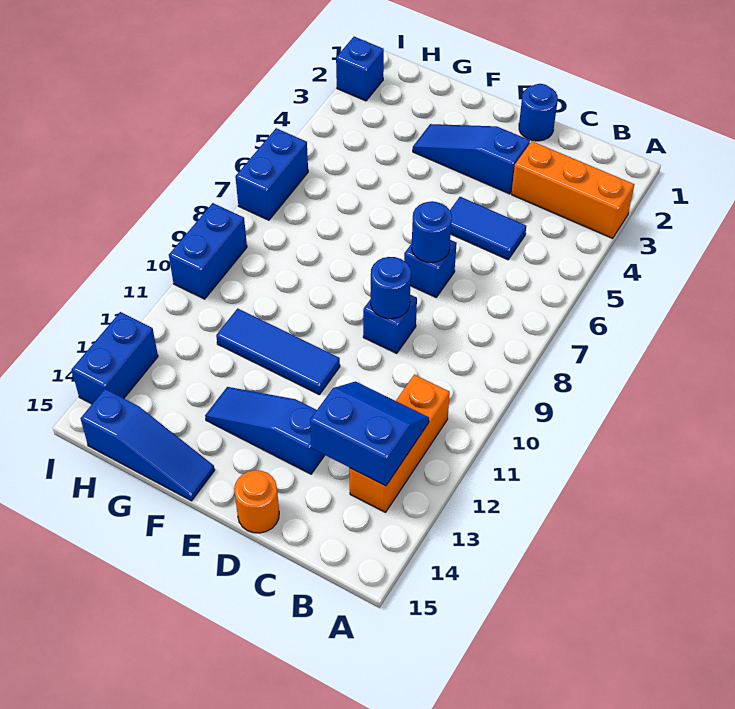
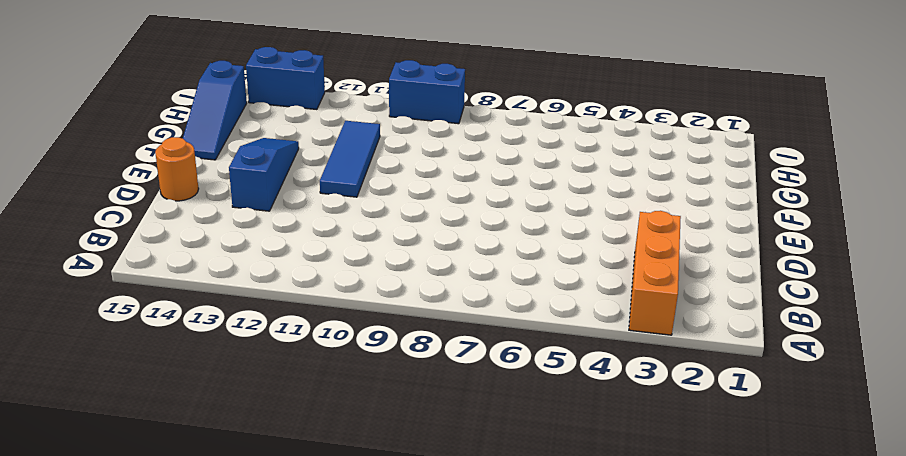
none -> orange brick B11:B13 level 1
none -> blue tile C5:D5 level 1
none -> blue round brick D1 level 1

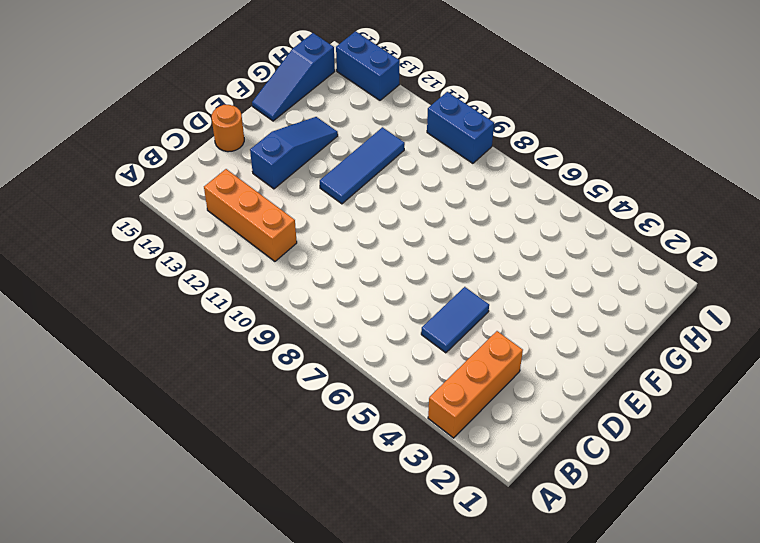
none -> blue round brick D1 level 1
none -> blue slope D3:F3 level 1 top D
none -> blue brick D7 level 1

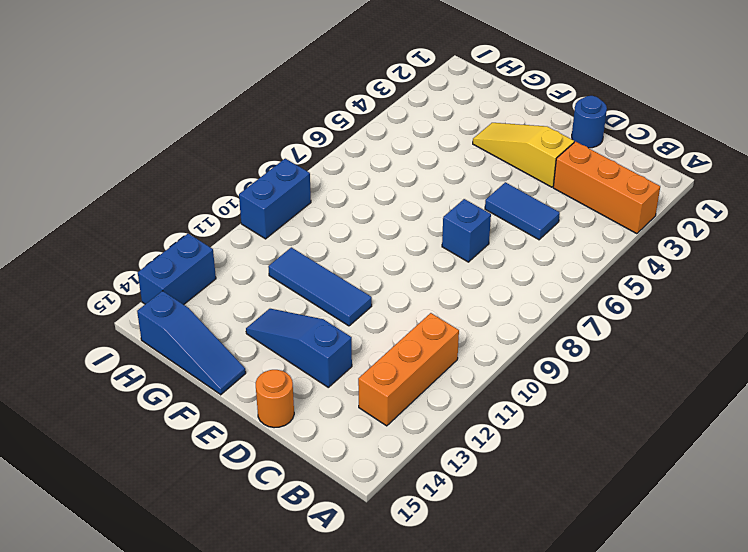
yellow slope D3:F3 level 1 top D -> blue slope D3:F3 level 1 top D
none -> blue brick D9 level 1
none -> blue brick I2 level 1
none -> blue brick I6:I7 level 1

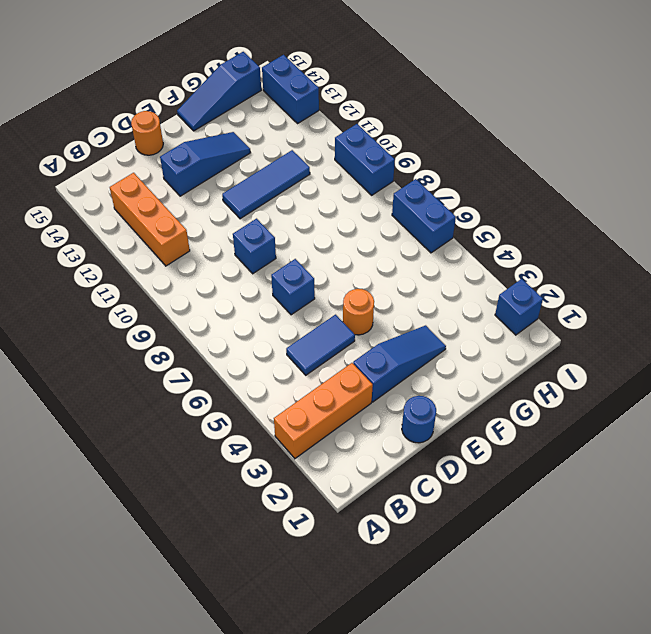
orange round brick E5 level 1 -> none
none -> blue slope B12:C13 level 2 top 13
none -> blue round brick D7 level 2
none -> blue round brick D9 level 2

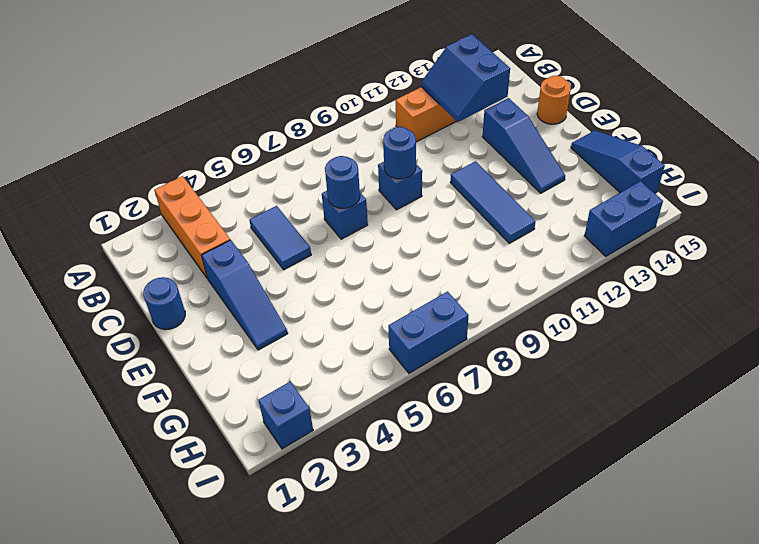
none -> blue brick I9:I10 level 1

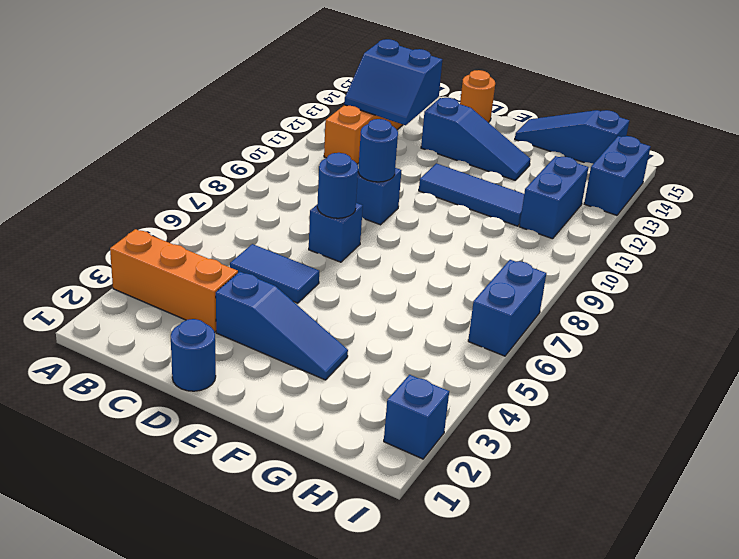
blue brick H11:H12 level 1 -> blue brick I9:I10 level 1

